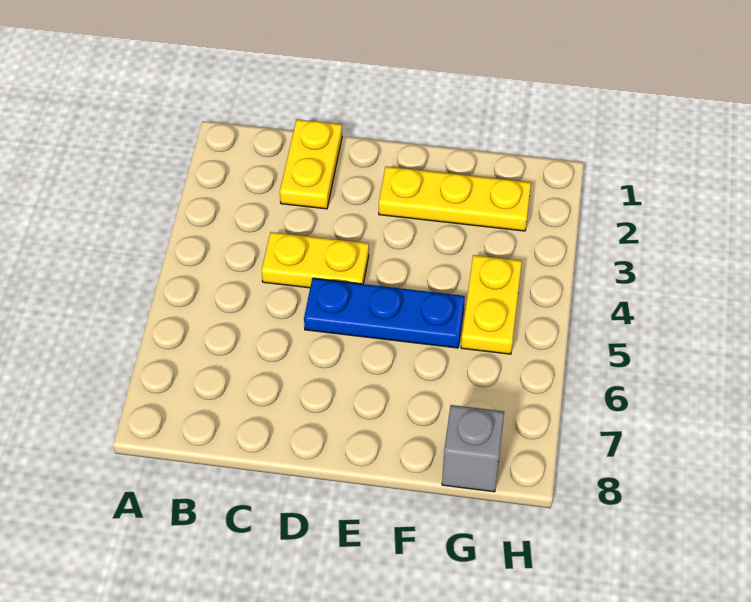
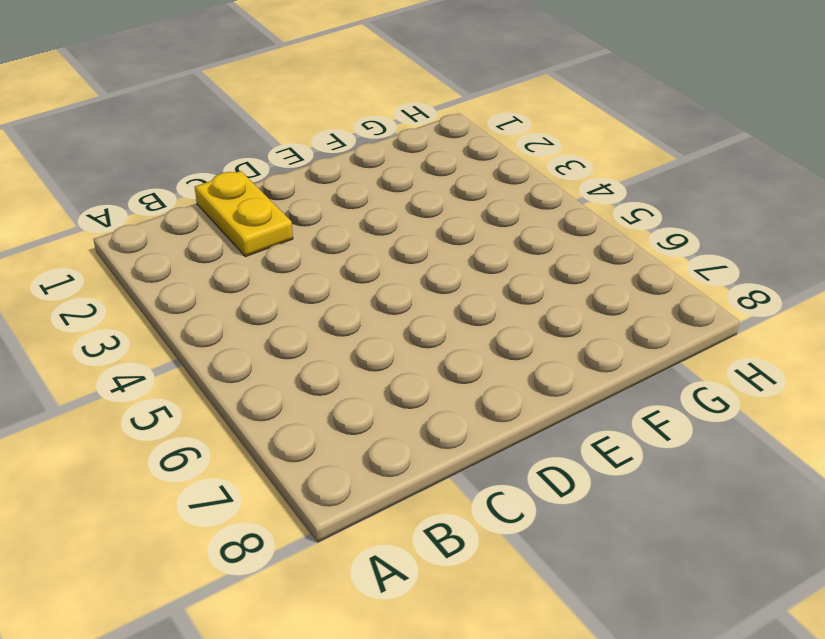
none -> yellow plate C4:D4 level 1
none -> blue plate D5:F5 level 1

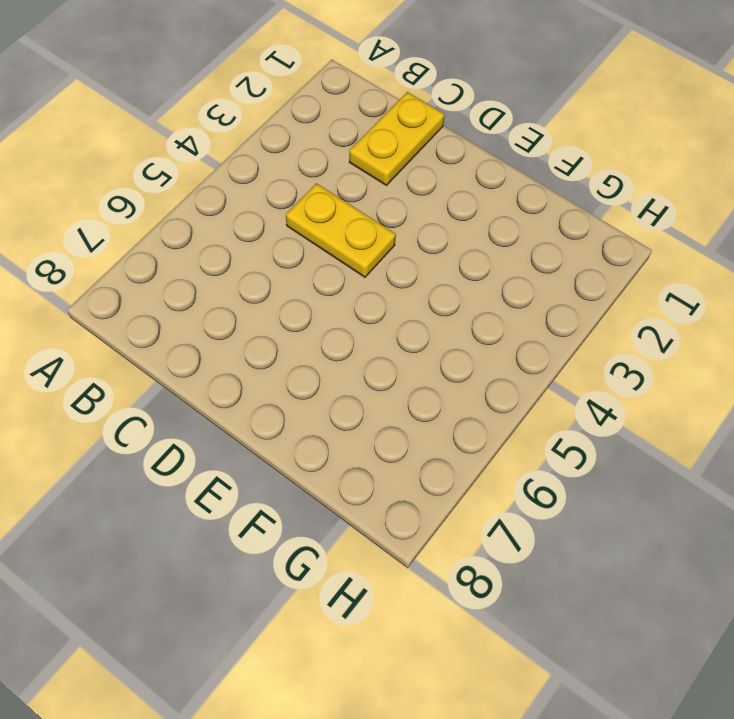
none -> blue plate D5:F5 level 1
none -> yellow plate E2:G2 level 1

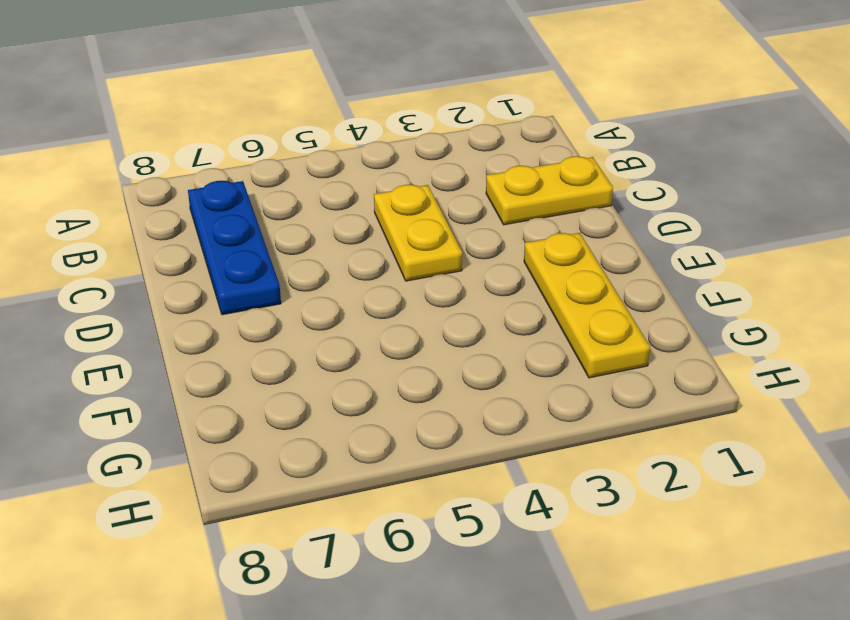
blue plate B7:D7 level 1 -> blue plate D5:F5 level 1
none -> yellow plate G4:G5 level 1
none -> grey brick G8 level 1

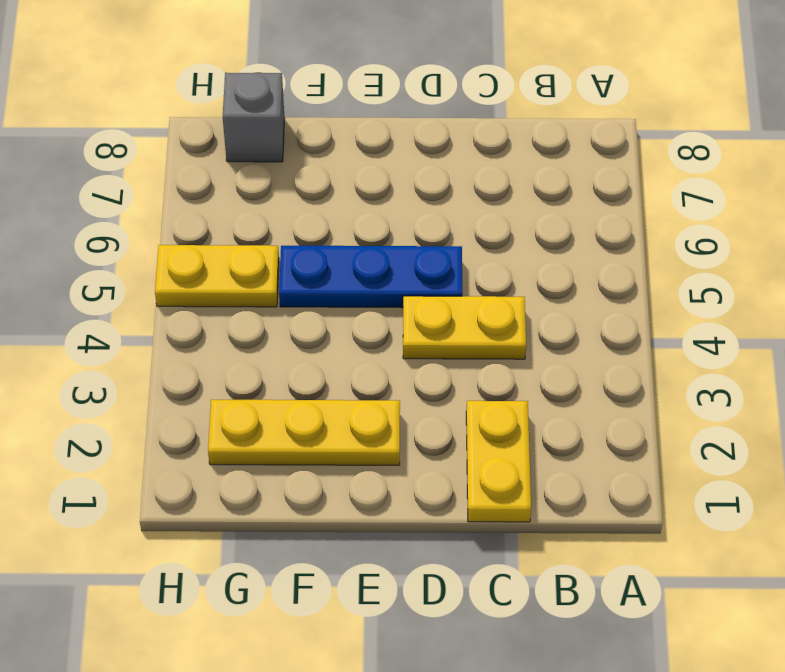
yellow plate G5:H5 level 1 -> yellow plate G4:G5 level 1

